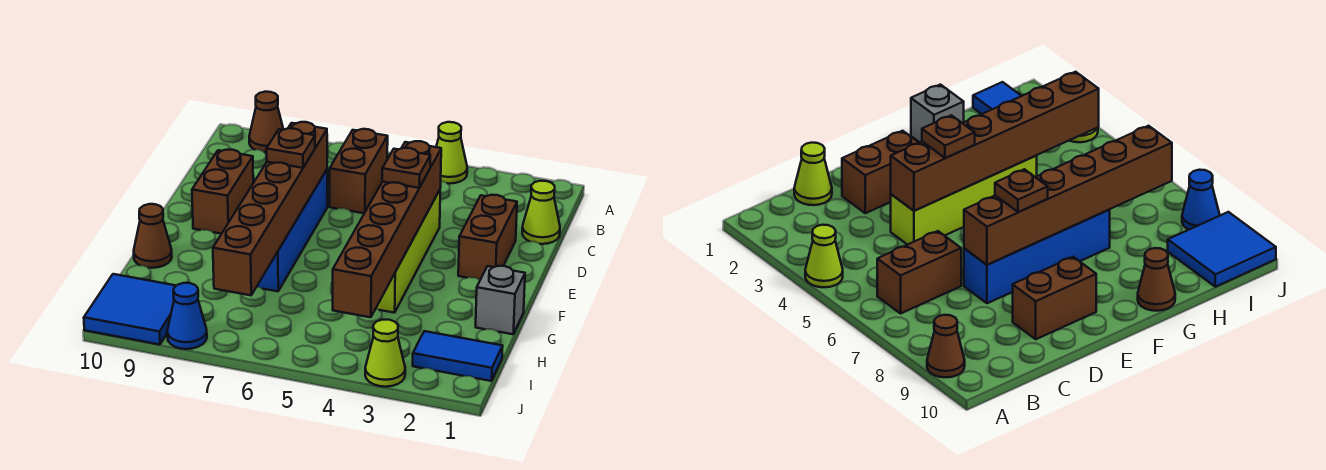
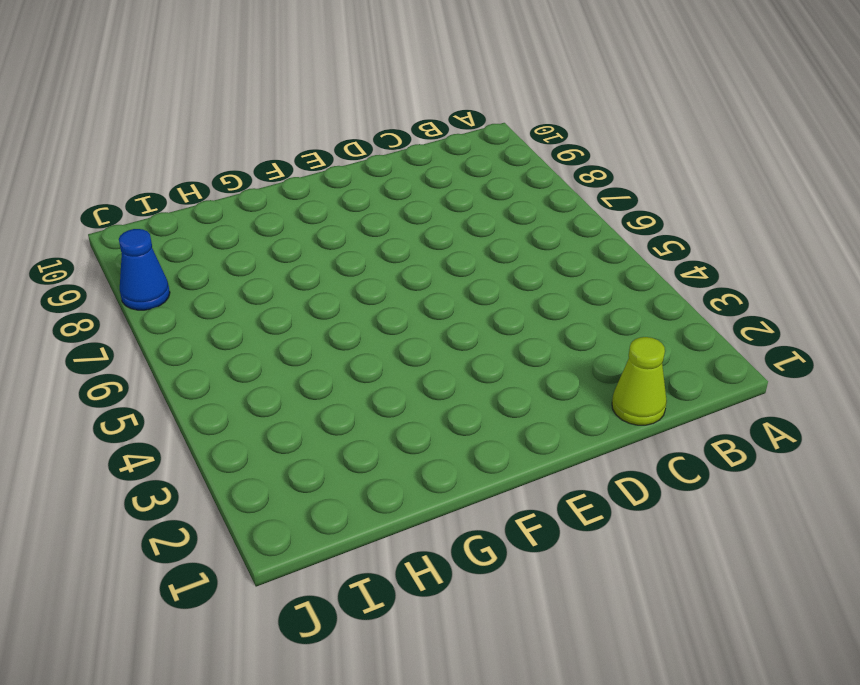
none -> lime cone A4 level 1
none -> brown cone A9 level 1
none -> brown brick B6:C6 level 1

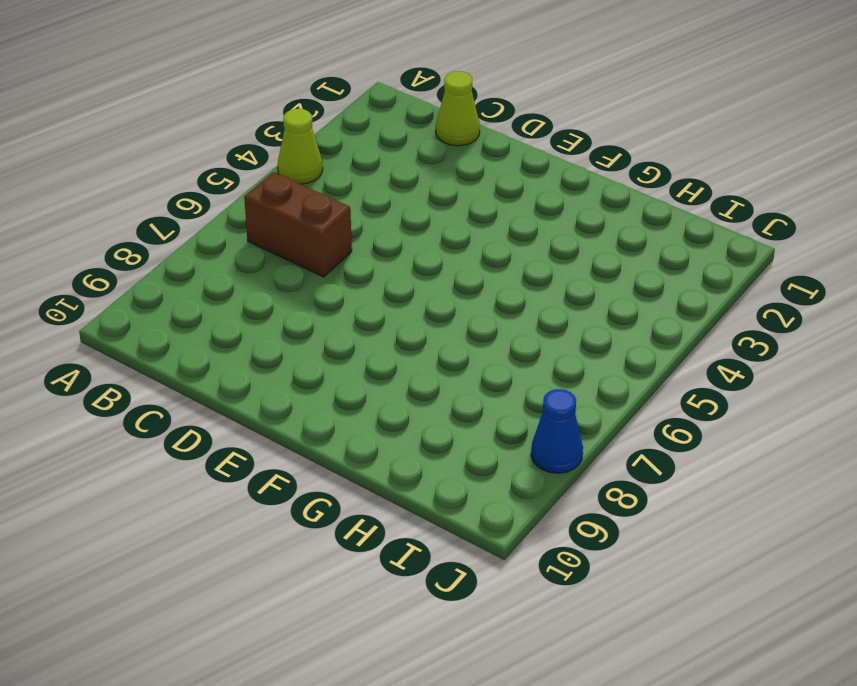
none -> brown cone A9 level 1
none -> brown brick D2:E2 level 1
none -> lime brick D4:G4 level 1

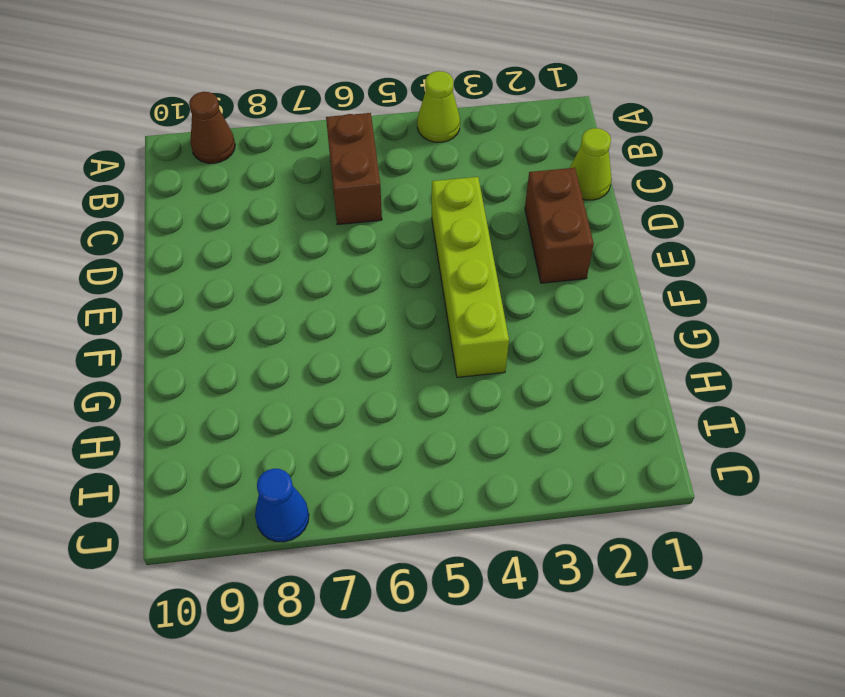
none -> blue brick D7:G7 level 1
none -> brown brick D9:E9 level 1
none -> grey brick G1 level 1

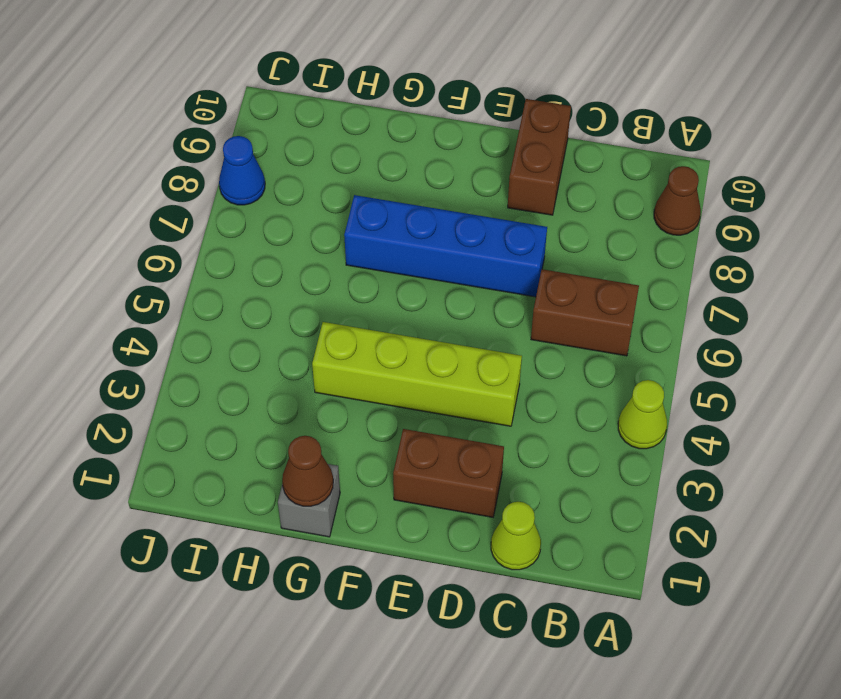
brown brick D9:D10 level 1 -> brown brick D9:E9 level 1
brown cone G1 level 2 -> brown cone G10 level 1
none -> blue tile I1:I2 level 1
none -> blue tile I9:J10 level 1
none -> lime cone J3 level 1

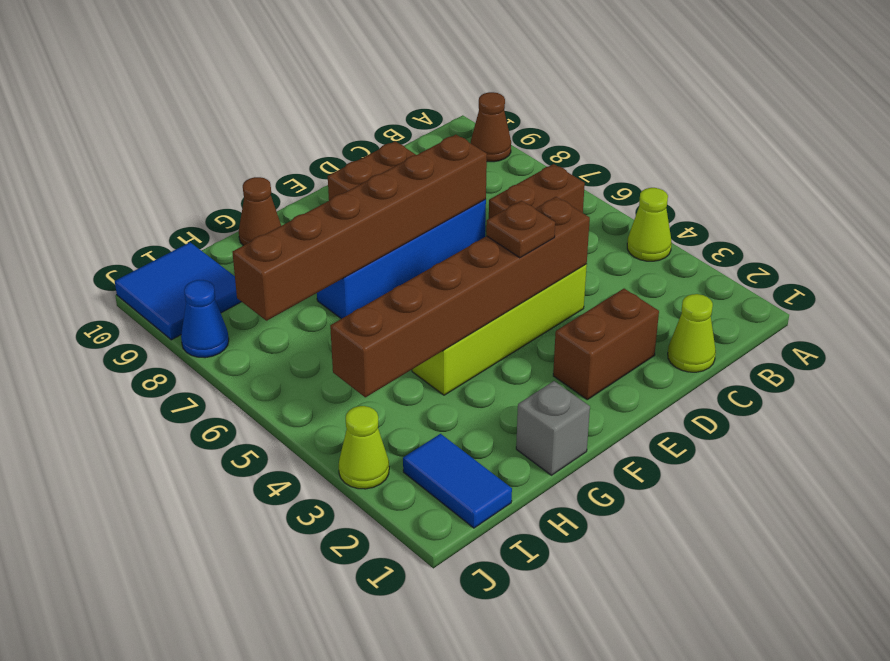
none -> brown plate E7 level 3

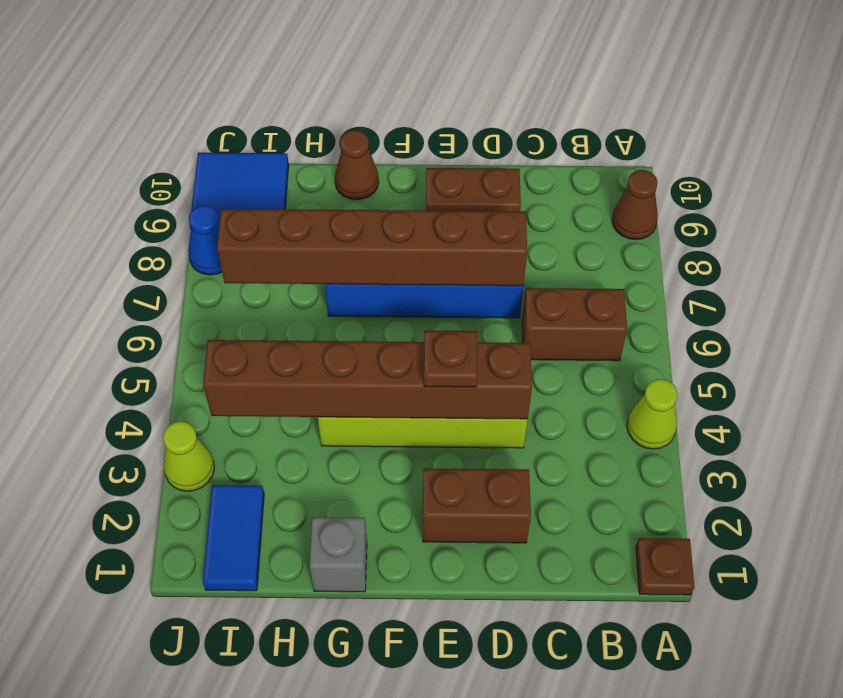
brown plate A1 level 1 -> brown plate E7 level 3
none -> lime cone C1 level 1

